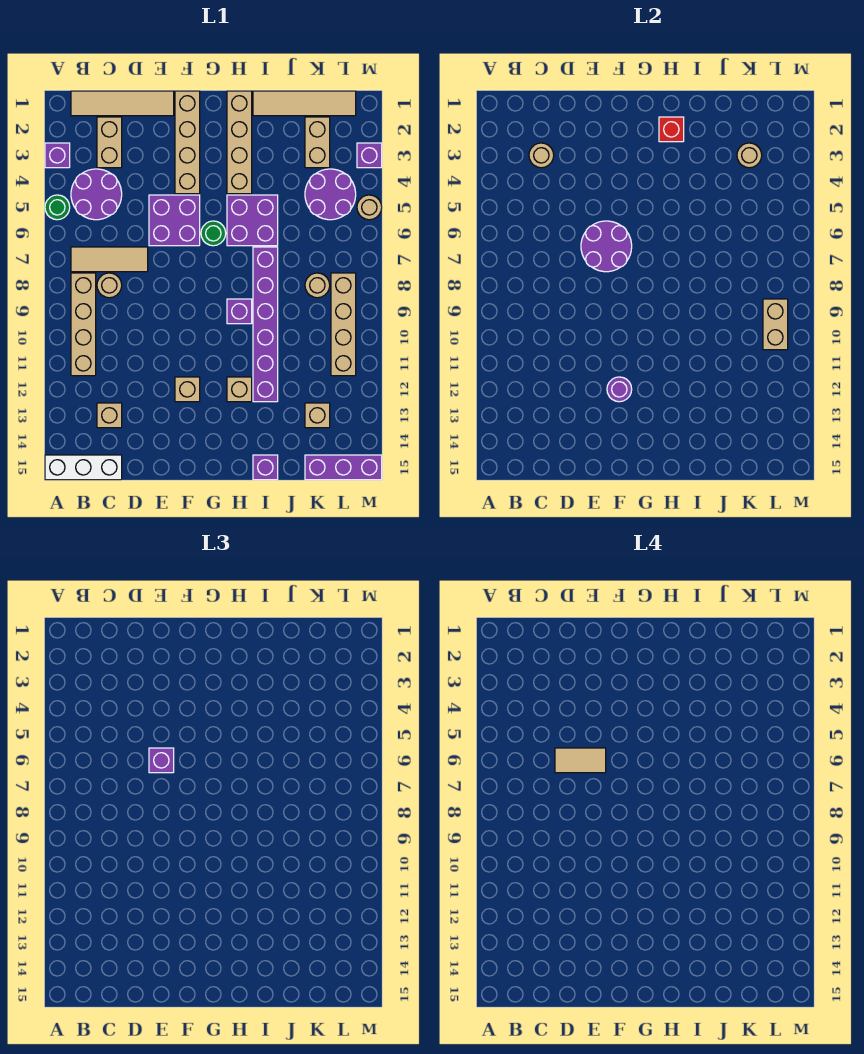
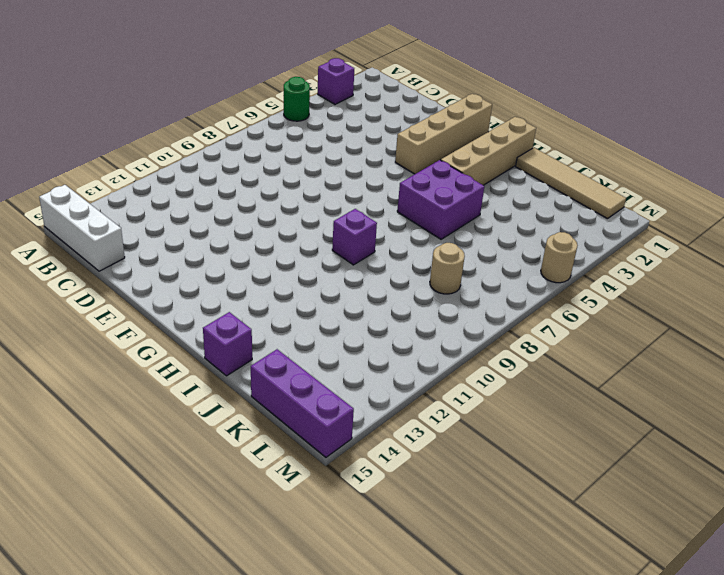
none -> tan tile B1:E1 level 1
none -> purple round brick B4:C5 level 1
none -> tan tile B7:D7 level 1
none -> tan brick B8:B11 level 1

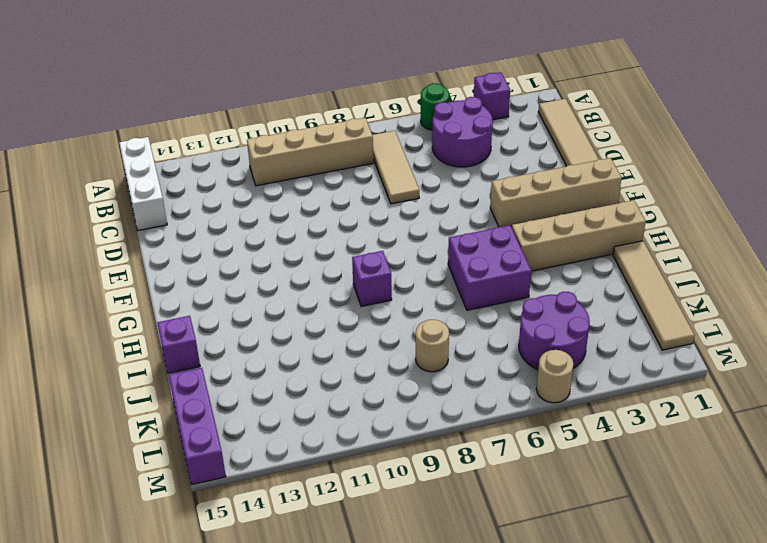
none -> tan brick C2:C3 level 1
none -> tan round brick C8 level 1
none -> tan brick C13 level 1
none -> purple brick E5:F6 level 1

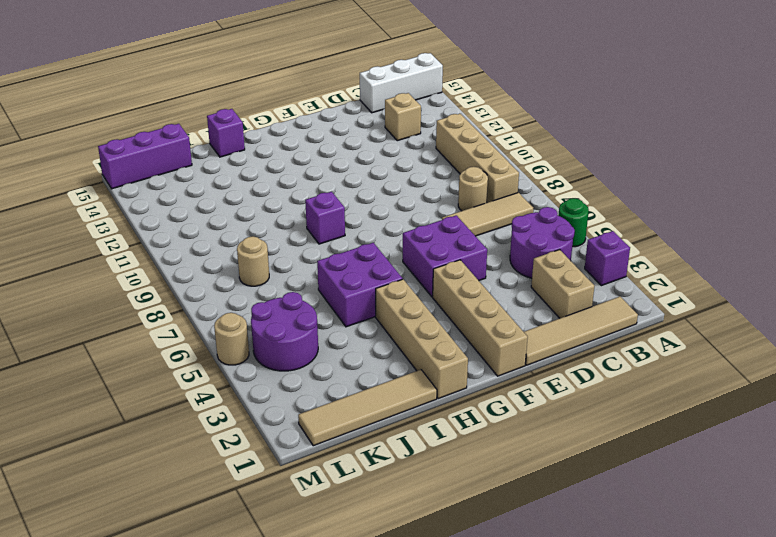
none -> tan brick F12 level 1
none -> green round brick G6 level 1
none -> tan brick H12 level 1
none -> purple brick I7:I12 level 1

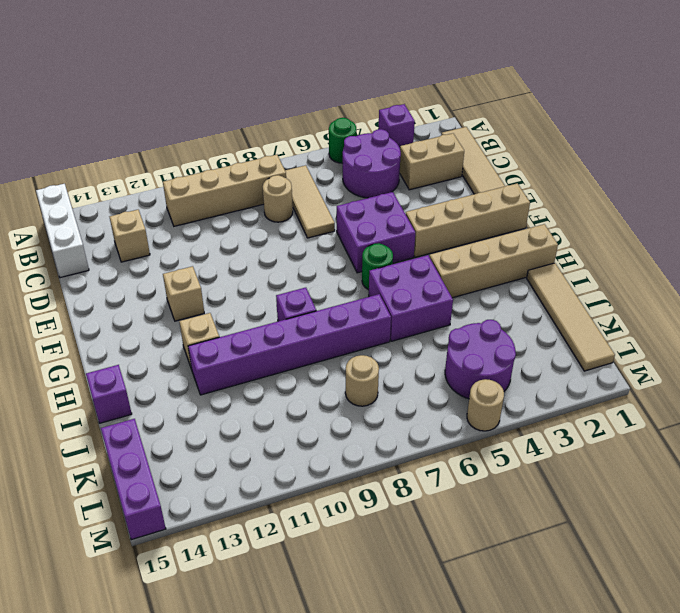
none -> tan brick K2:K3 level 1
none -> tan brick K13 level 1
none -> tan brick L8:L11 level 1
none -> purple brick M3 level 1

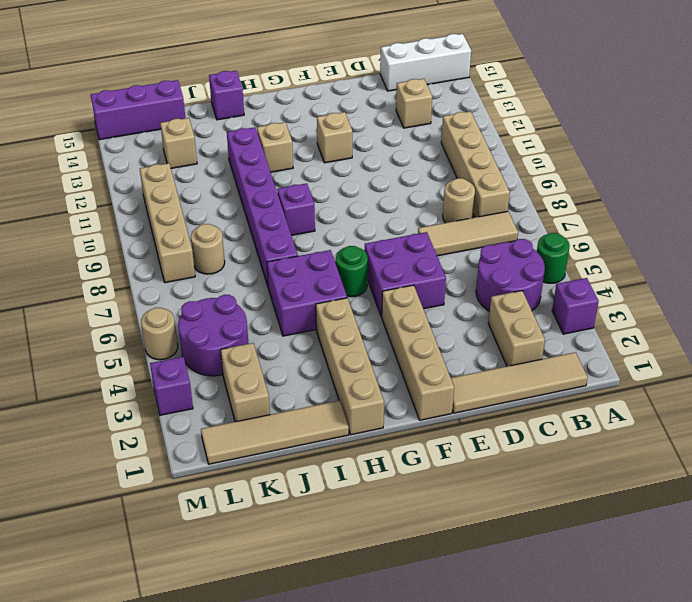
none -> tan round brick C3 level 2
none -> purple round brick E6:F7 level 2
none -> purple round brick F12 level 2
none -> red brick H2 level 2

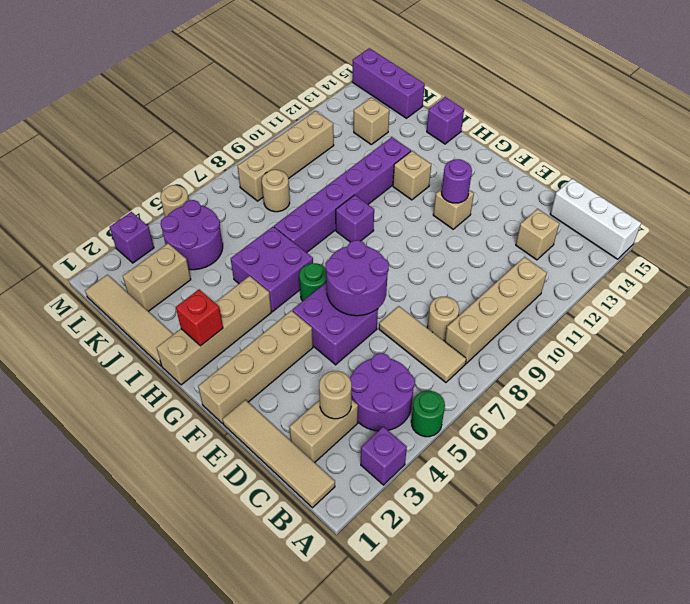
none -> tan round brick K3 level 2
none -> tan brick L9:L10 level 2
none -> purple brick E6 level 3
none -> tan tile D6:E6 level 4

